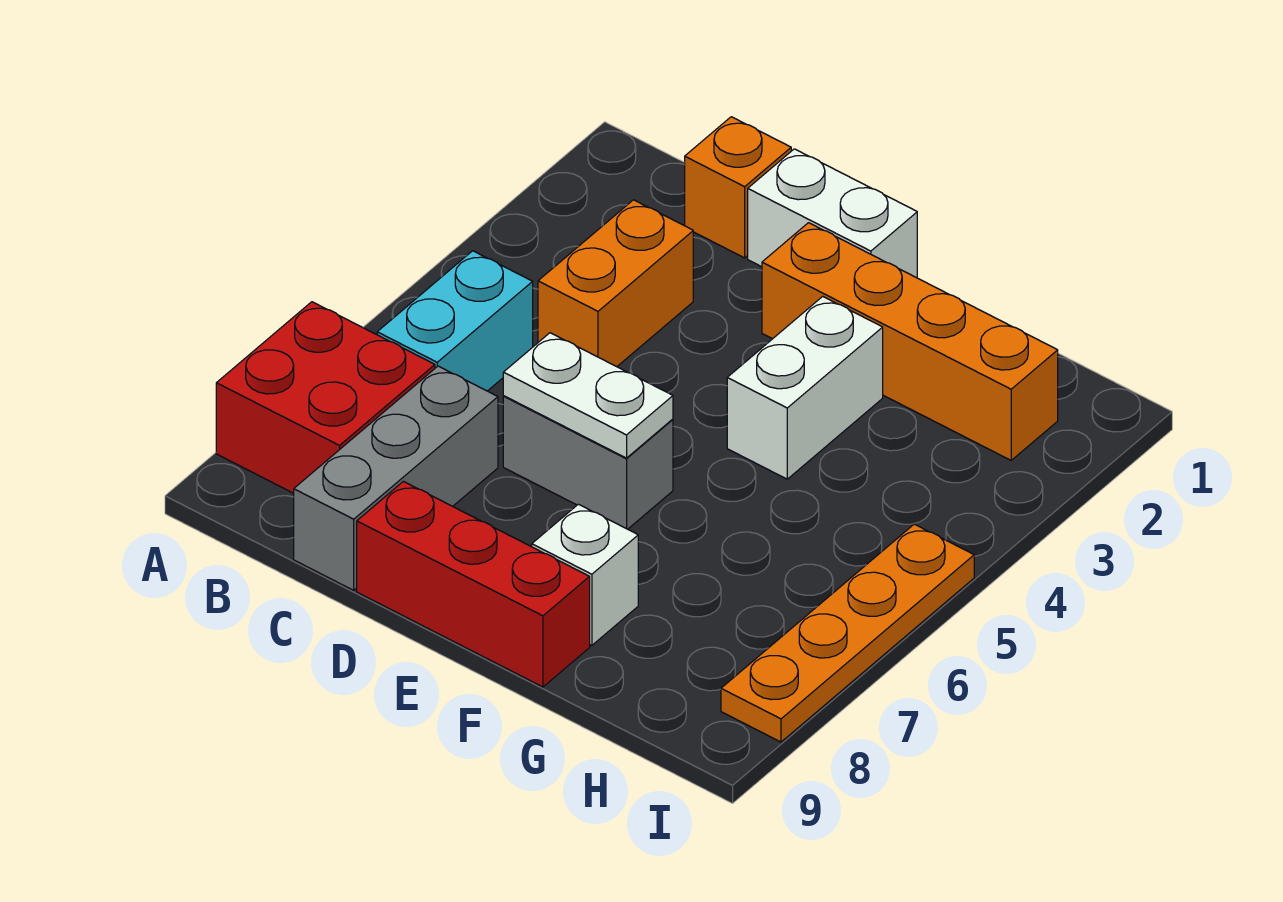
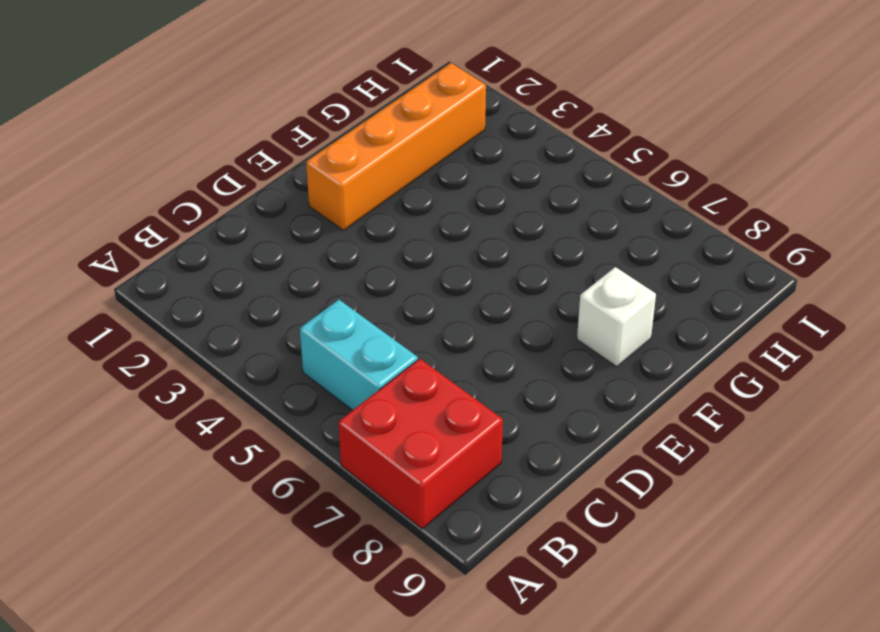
none -> orange brick C1 level 1
none -> orange brick C3:C4 level 1
none -> grey brick C7:C9 level 1

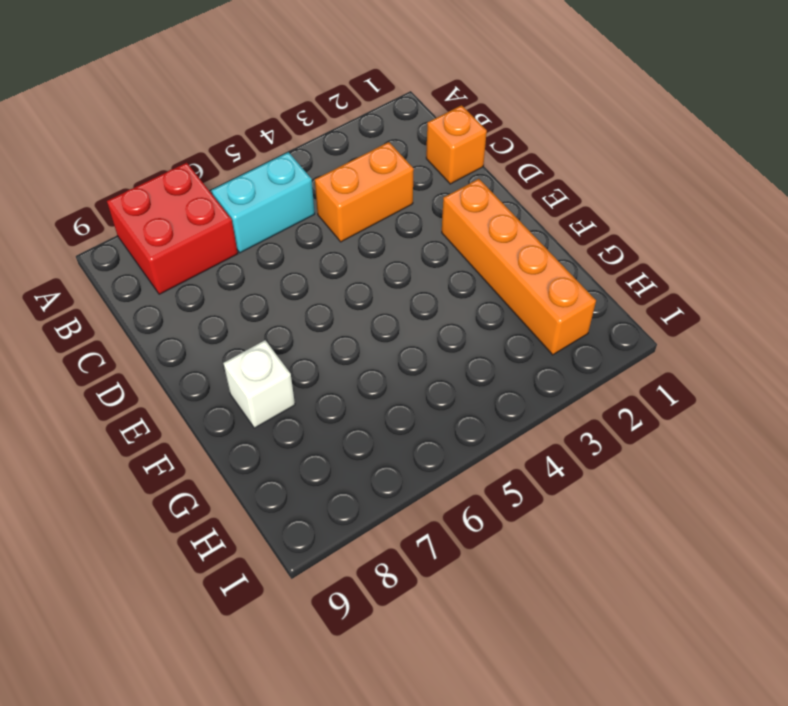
none -> grey brick C7:C9 level 1
none -> white brick D1:E1 level 1
none -> grey brick D6:E6 level 1

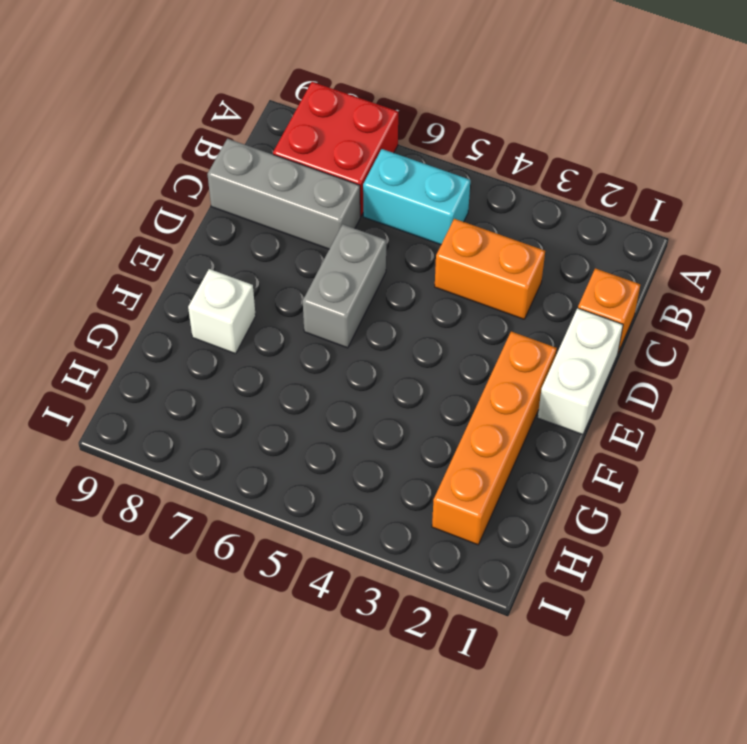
none -> red brick D9:F9 level 1
none -> white brick F3:F4 level 1
none -> orange plate I5:I8 level 1

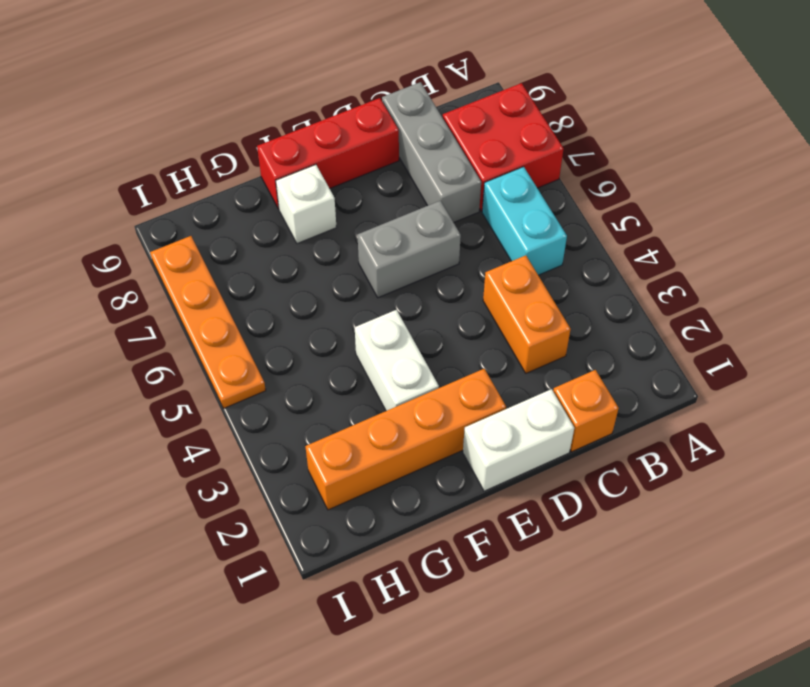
none -> white plate D6:E6 level 2

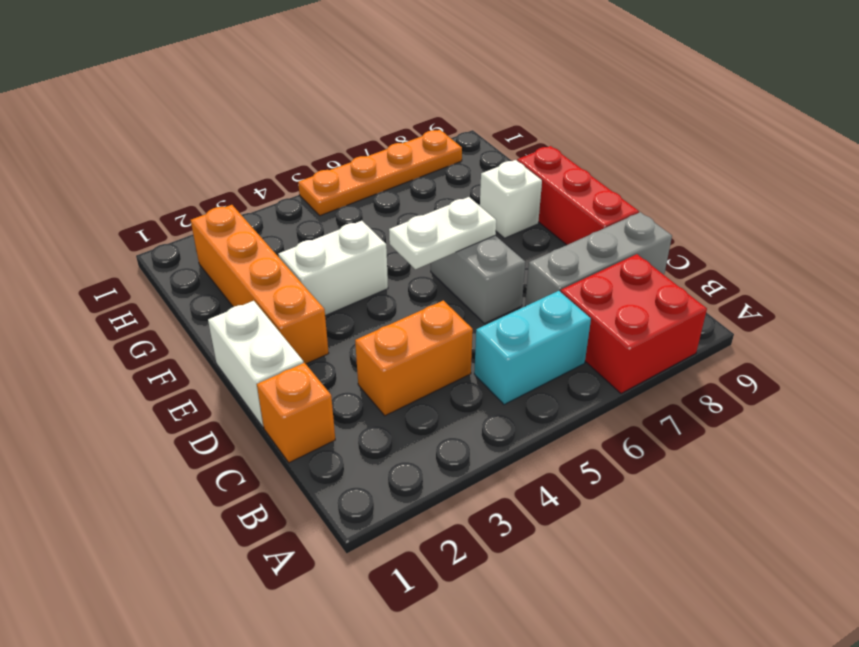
white plate E5:E6 level 2 -> white plate D6:E6 level 2

